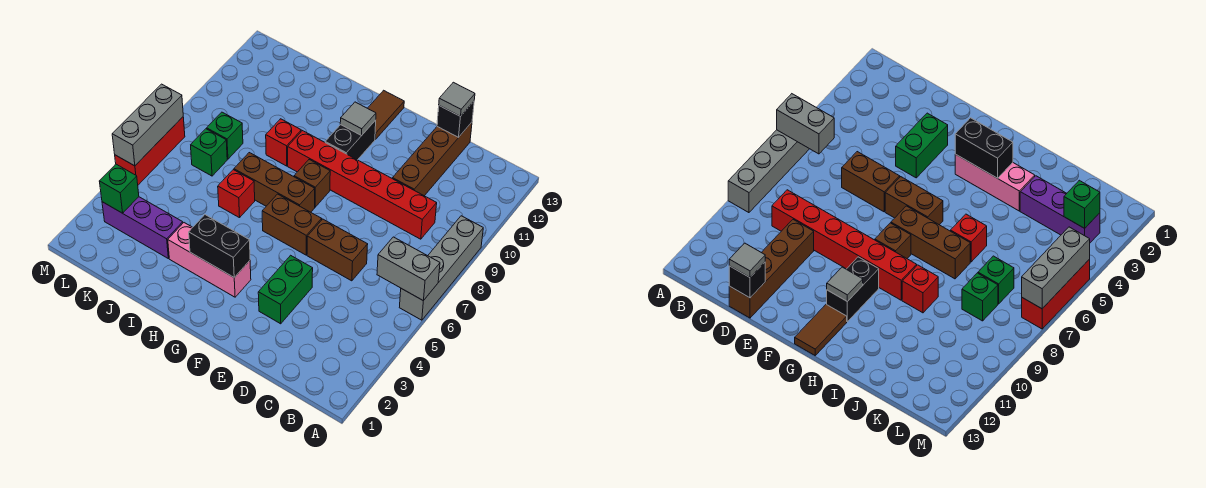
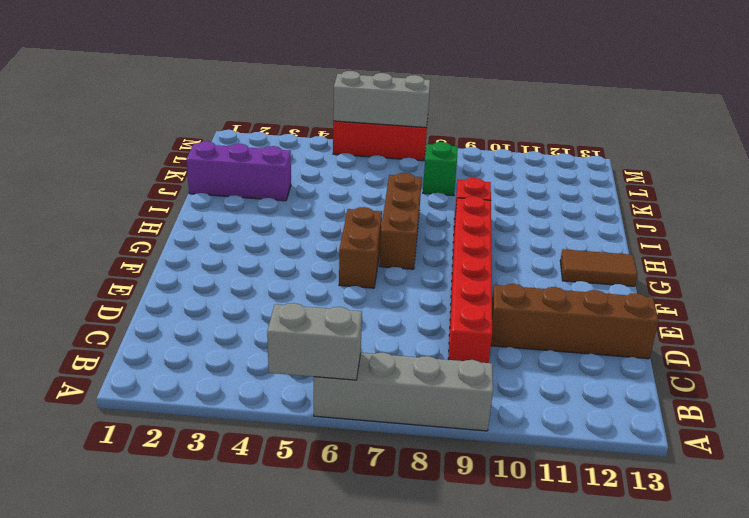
grey brick A5:A6 level 2 -> grey brick A6:B6 level 2
purple brick J1:J3 level 1 -> purple brick J3:L3 level 1
none -> brown brick D6:E6 level 1
none -> green brick E3:E4 level 1
none -> pink brick G3:I3 level 1

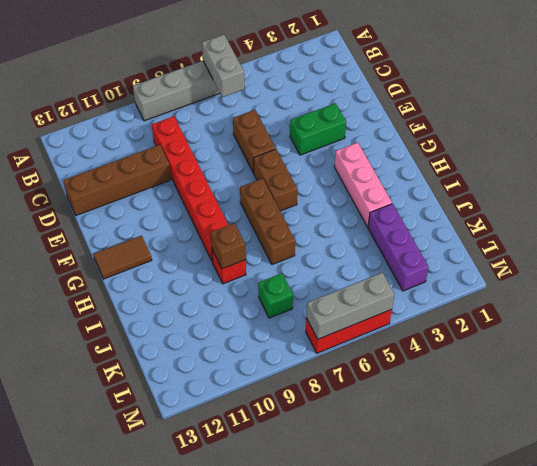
brown brick I9 level 2 -> brown brick G8 level 1
none -> black brick G10:G11 level 1
none -> red brick I6 level 1
none -> green brick K7 level 1

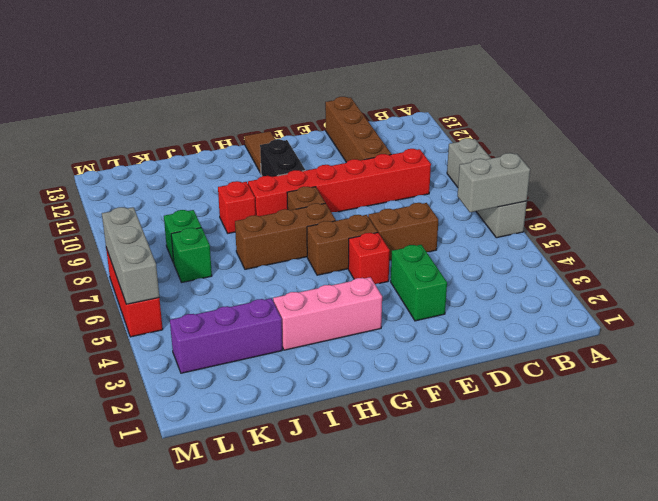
red brick F5 level 1 -> red brick I6 level 1
none -> black brick D13 level 2
none -> black brick G3:H3 level 2
none -> grey tile G11 level 2

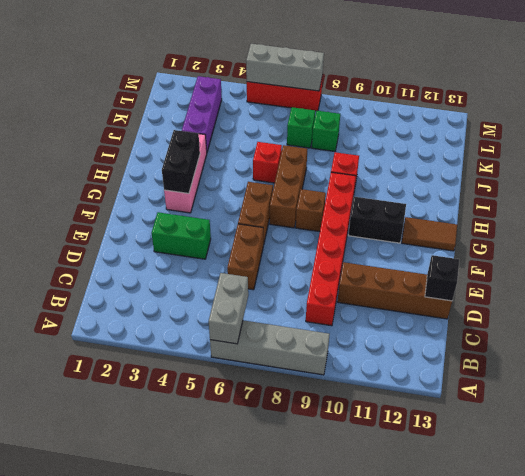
none -> grey tile G11 level 2
none -> green brick L3 level 2
none -> grey tile D13 level 3

